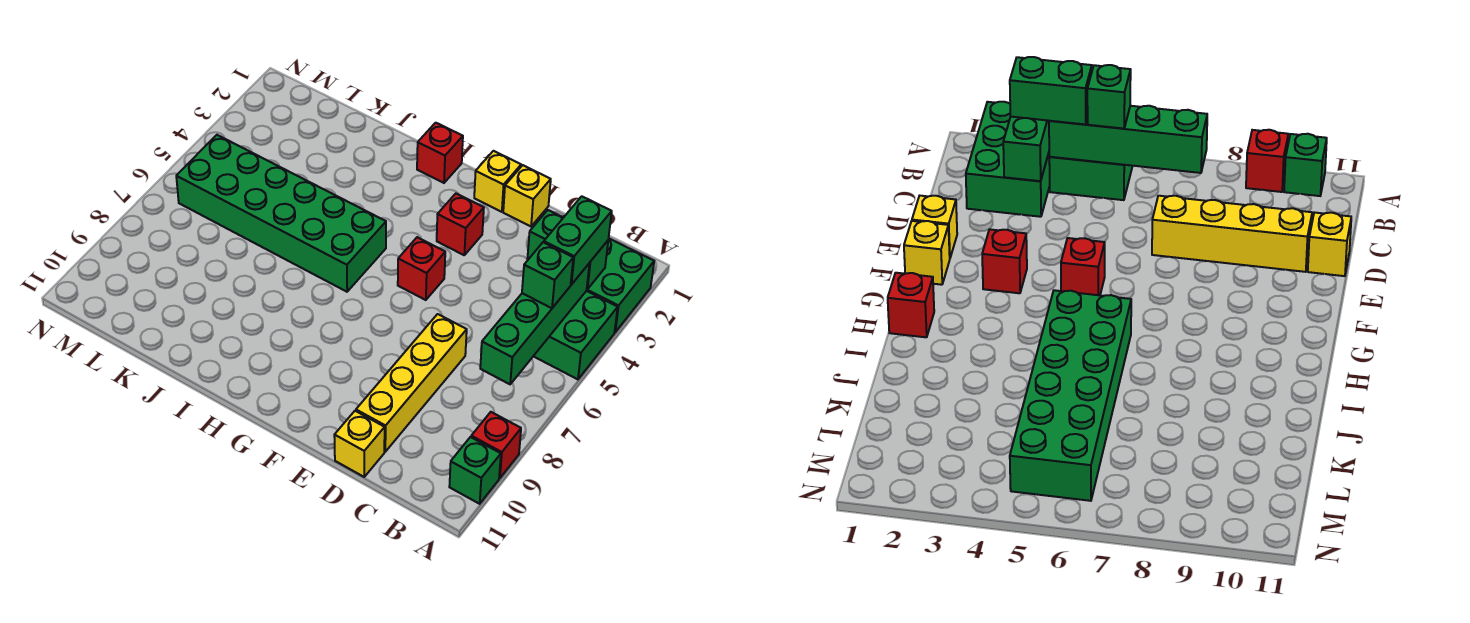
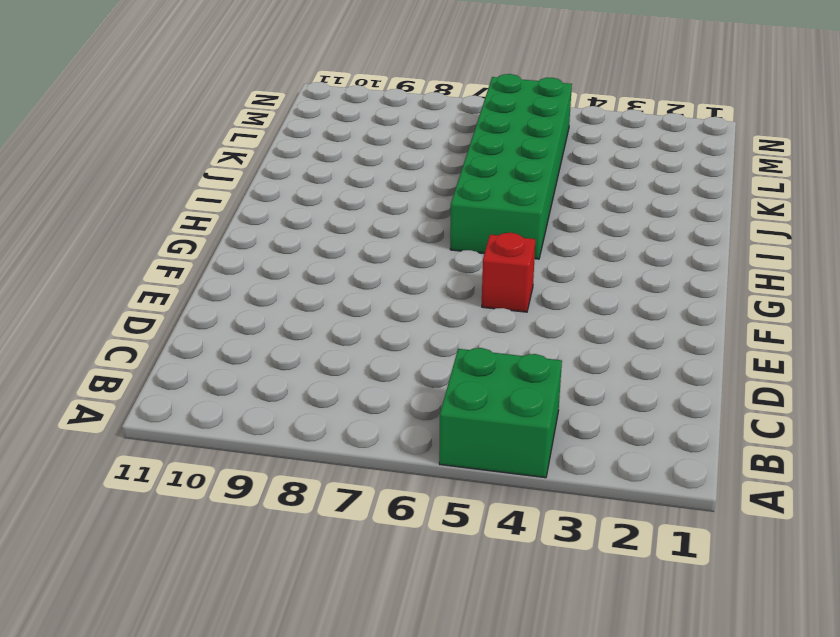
none -> green brick A2:C3 level 1
none -> red brick A9 level 1
none -> green brick A10 level 1

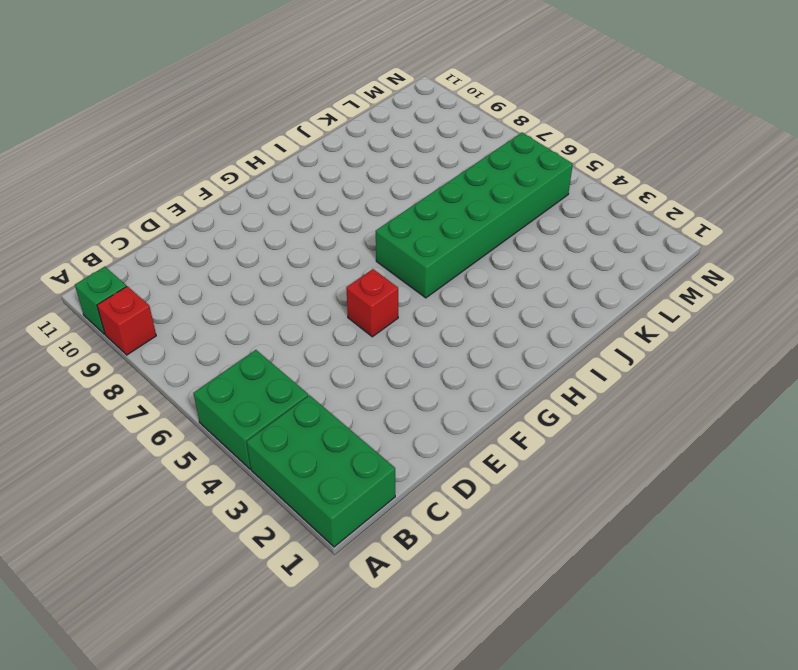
green brick A1:B3 level 1 -> green brick A2:C3 level 1
none -> yellow brick D7:D10 level 1
none -> yellow brick D11 level 1
none -> yellow brick E1 level 1

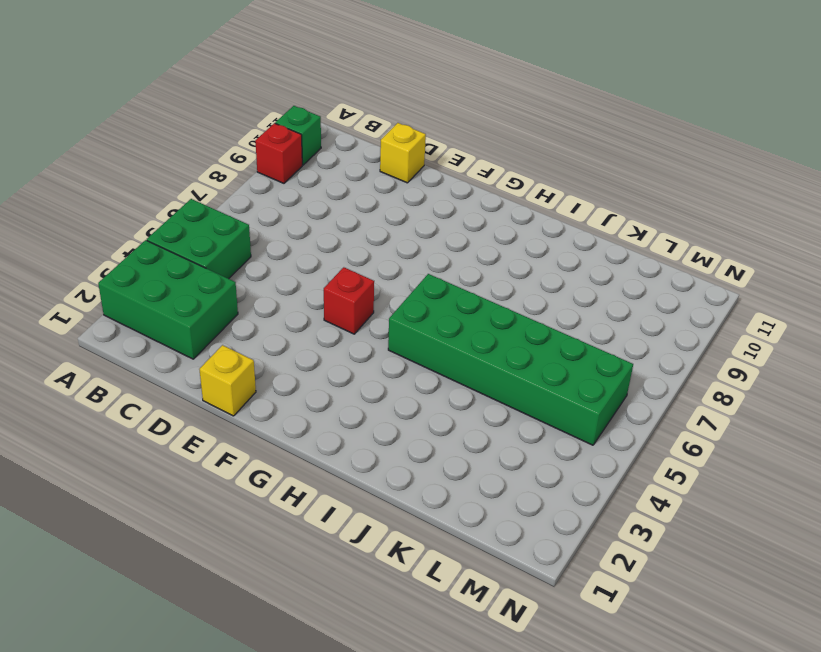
none -> yellow brick D7:D10 level 1
none -> yellow brick F1 level 1
none -> red brick F3 level 1

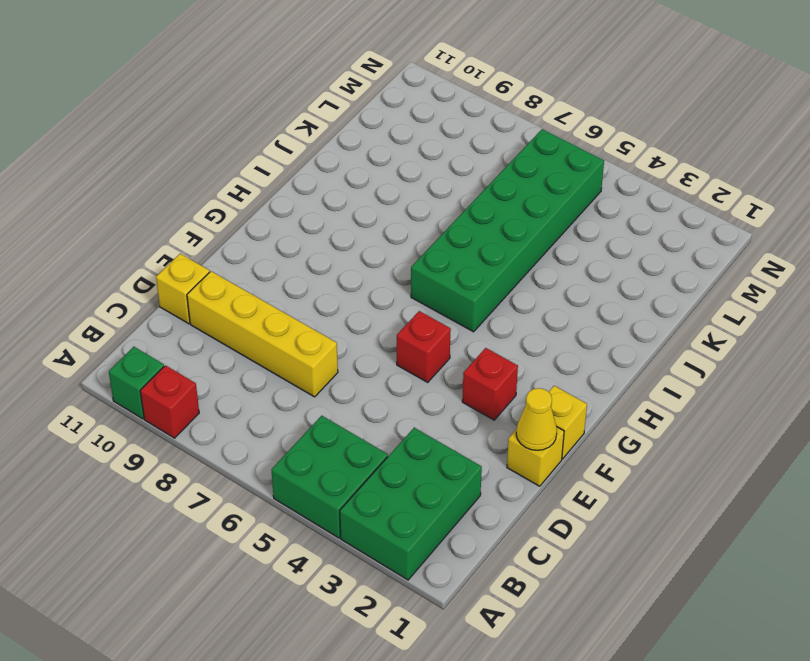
yellow cone E1 level 2 -> none
none -> red brick H1 level 1
none -> green brick B3:C3 level 2
none -> green brick B4:B7 level 2

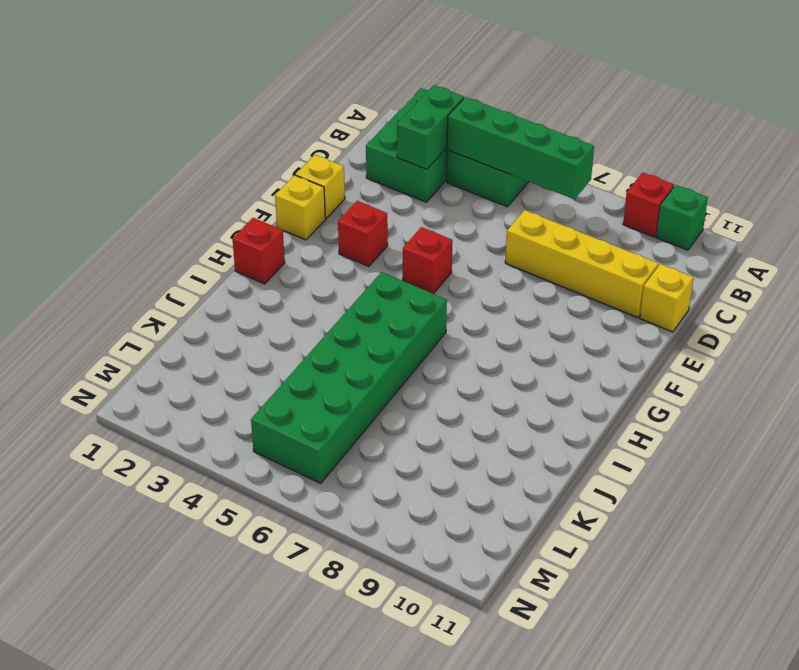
none -> green brick B3:B4 level 3
none -> green brick B5 level 3

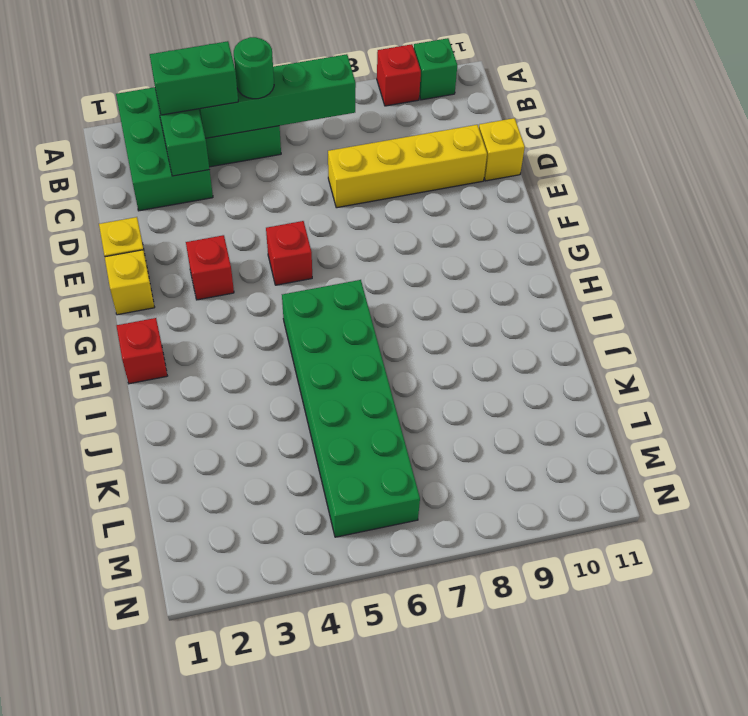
green round brick B5 level 3 -> green brick B5 level 3

